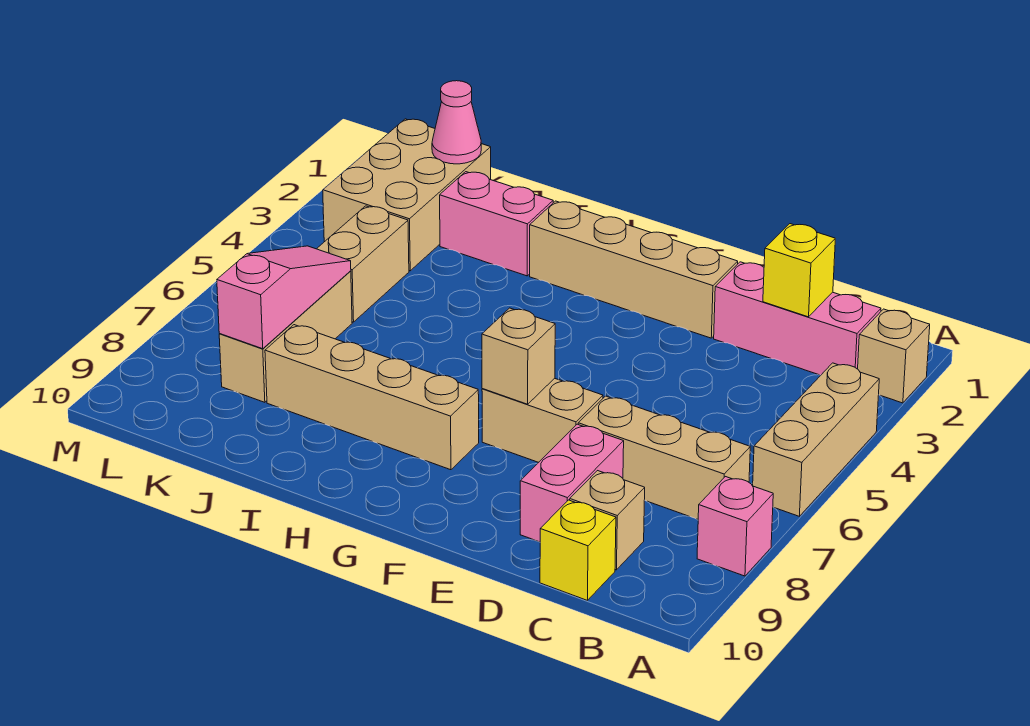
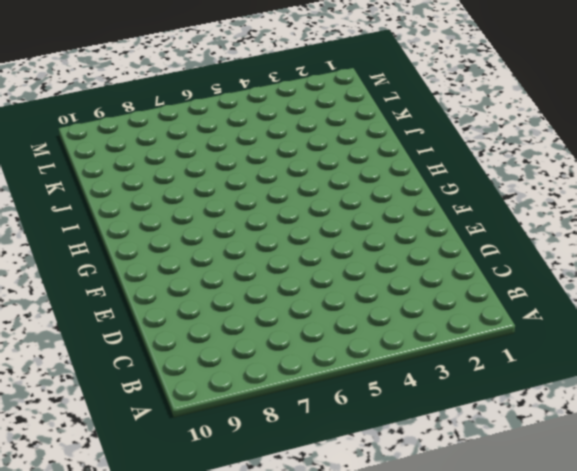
none -> tan brick A2 level 1
none -> tan brick A4:A6 level 1
none -> pink brick A8 level 1

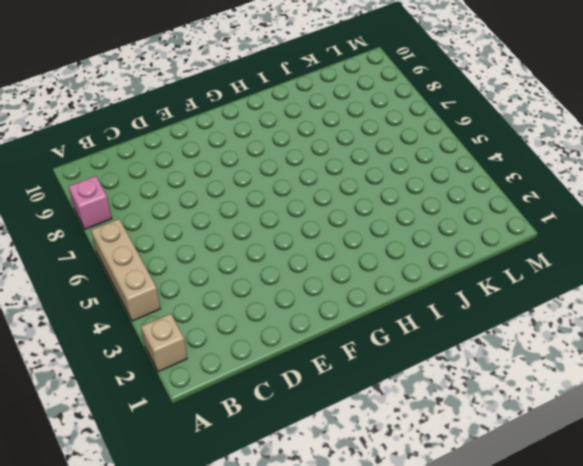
none -> pink brick B2:D2 level 1
none -> tan brick B7:D7 level 1
none -> tan brick C9 level 1

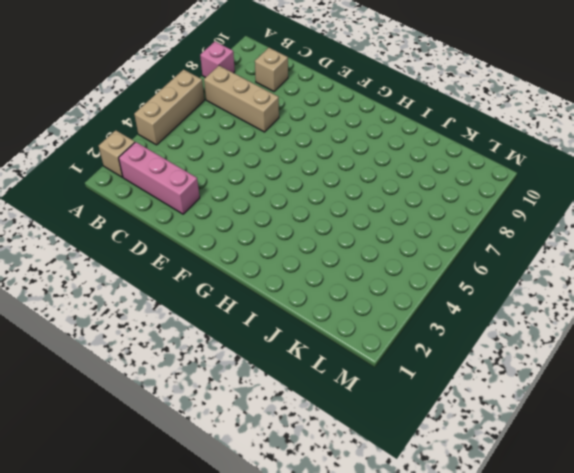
none -> yellow brick C10 level 1
none -> pink brick D8:D9 level 1
none -> tan brick E2:H2 level 1

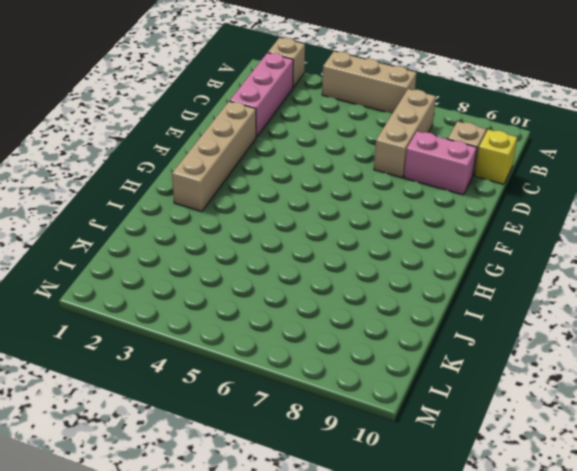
none -> pink brick A8 level 1
none -> tan brick E7:F7 level 1
none -> tan brick G8:J8 level 1

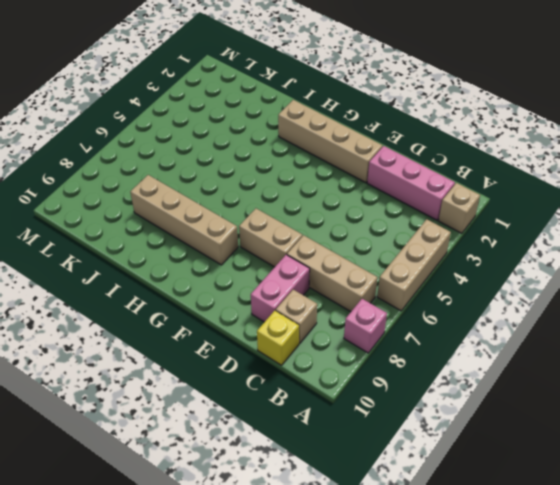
none -> pink brick I2:J2 level 1
none -> tan brick K1:L3 level 1
none -> tan brick K4:K5 level 1

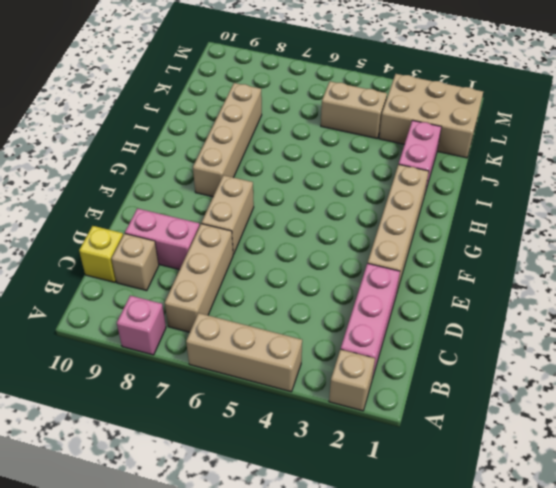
none -> tan brick K6:K8 level 1
none -> yellow brick C2 level 2
none -> tan brick F7 level 2

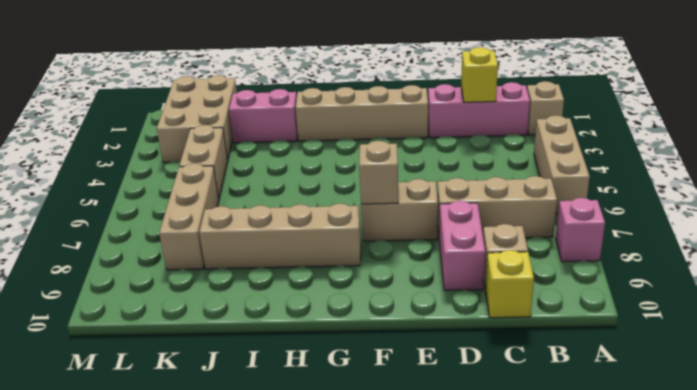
none -> pink cone K1 level 2
none -> pink slope K6:K8 level 2 top 8

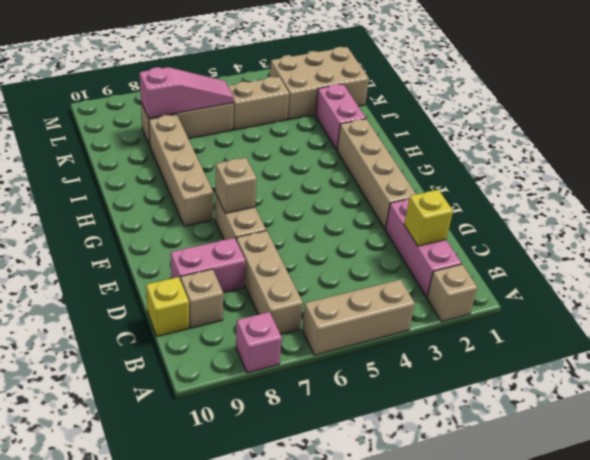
none -> pink cone K1 level 2

